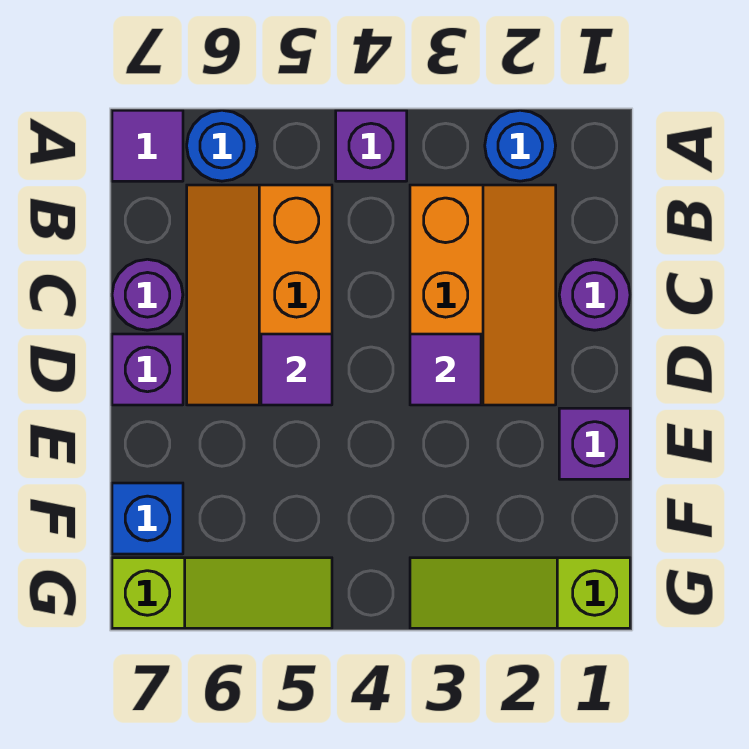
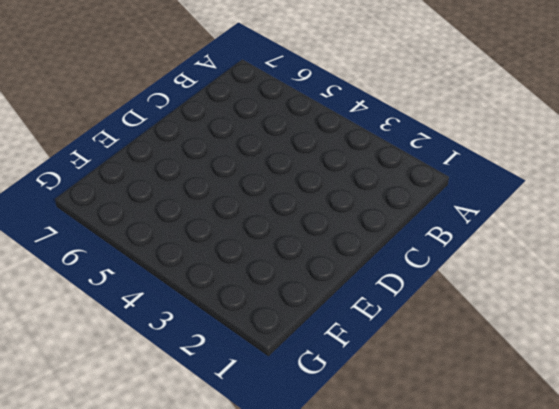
none -> blue round brick A2 level 1
none -> purple brick A4 level 1
none -> blue round brick A6 level 1

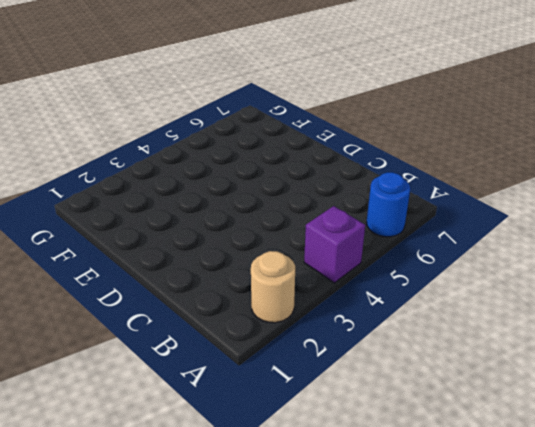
tan round brick A2 level 1 -> blue round brick A2 level 1
none -> purple tile A7 level 1
none -> orange slope B2:D3 level 1 top 3
none -> orange slope B5:D6 level 1 top 5

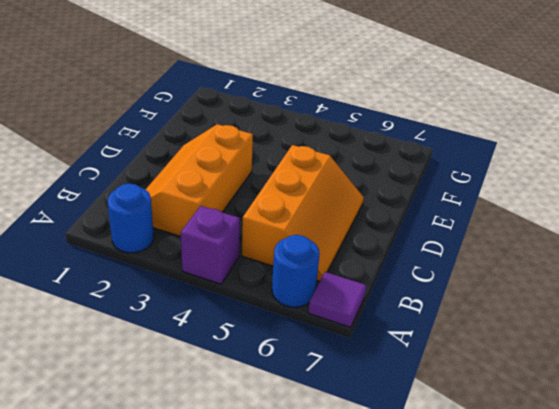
none -> purple round brick C1 level 1
none -> purple round brick C7 level 1
none -> purple brick D7 level 1

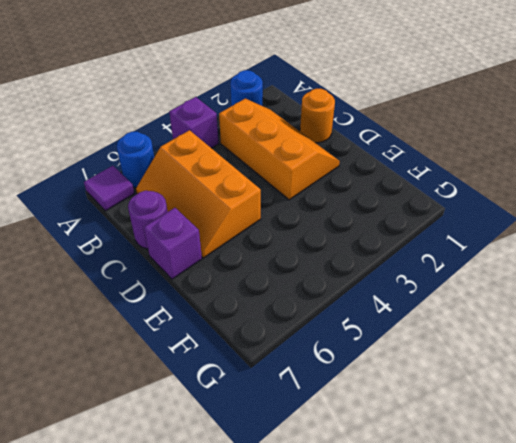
orange round brick C1 level 1 -> purple round brick C1 level 1
none -> purple brick E1 level 1
none -> blue brick F7 level 1
none -> lime slope G1:G3 level 1 top 1

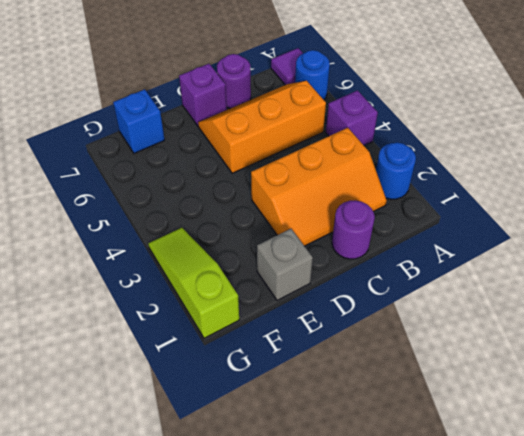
grey brick E1 level 1 -> purple brick E1 level 1
none -> lime slope G5:G7 level 1 top 7
none -> purple tile D3 level 2
none -> purple tile D5 level 2

